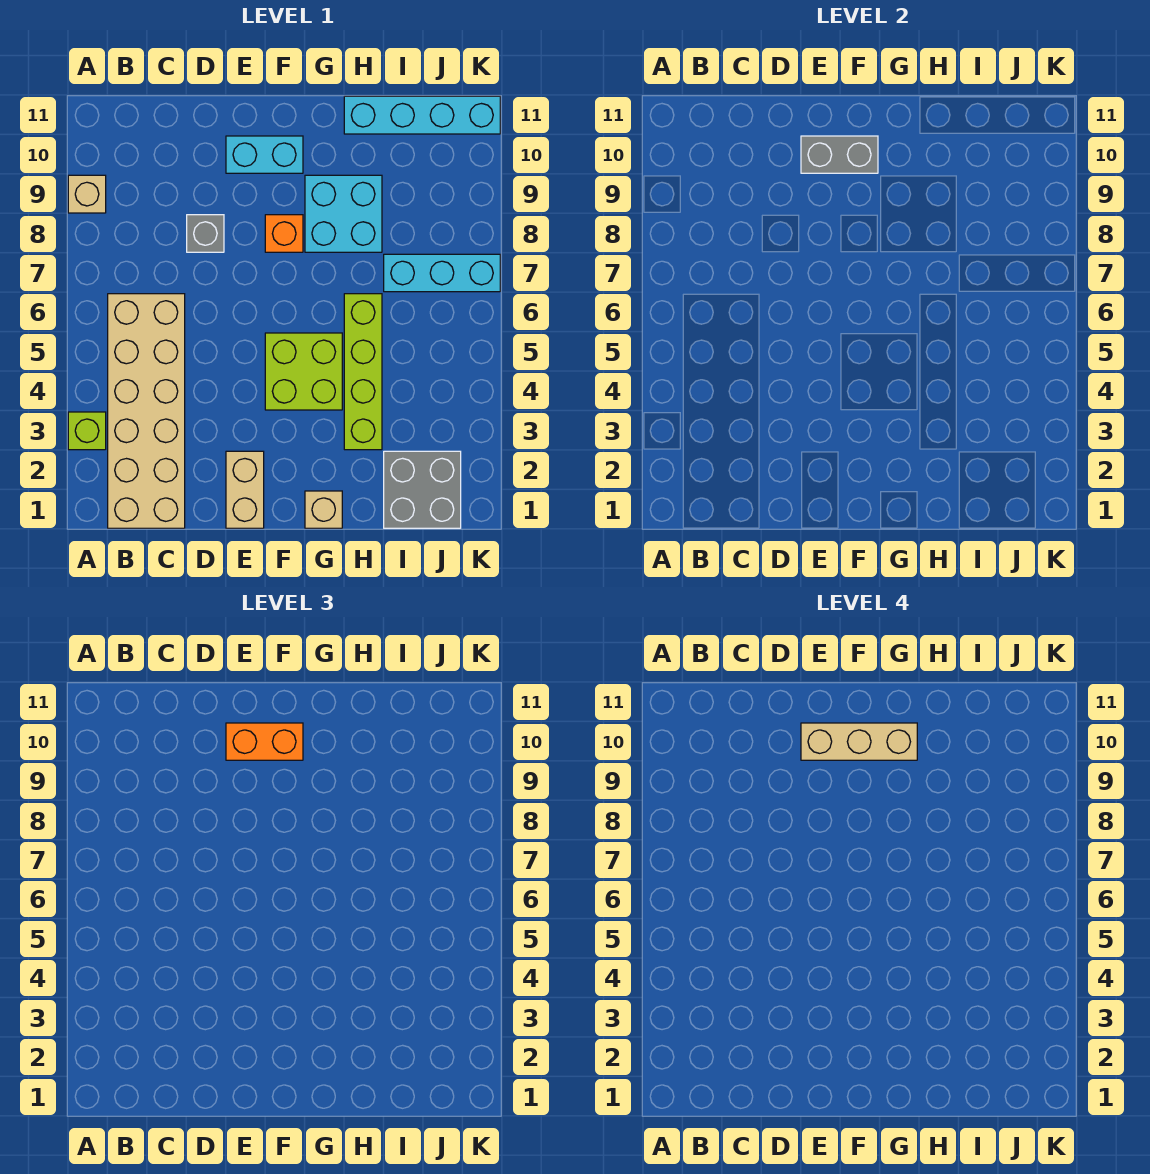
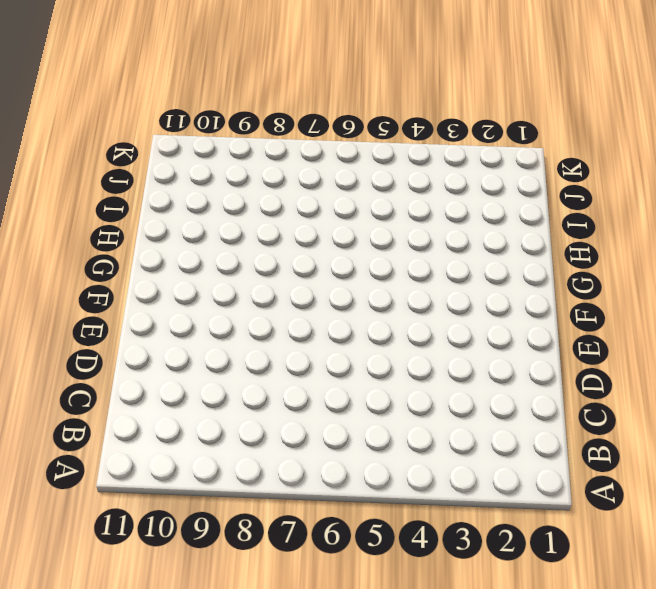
none -> lime brick A3 level 1
none -> tan brick A9 level 1
none -> tan brick B1:C6 level 1

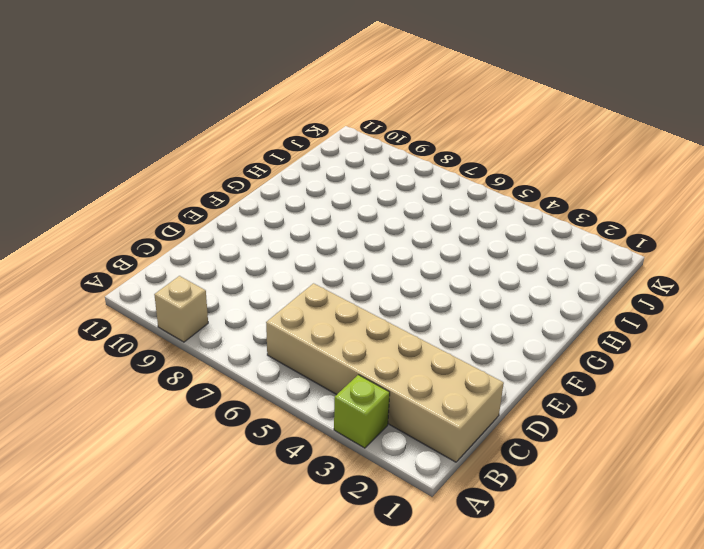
none -> grey brick D8 level 1
none -> tan brick E1:E2 level 1
none -> cyan brick E10:F10 level 1

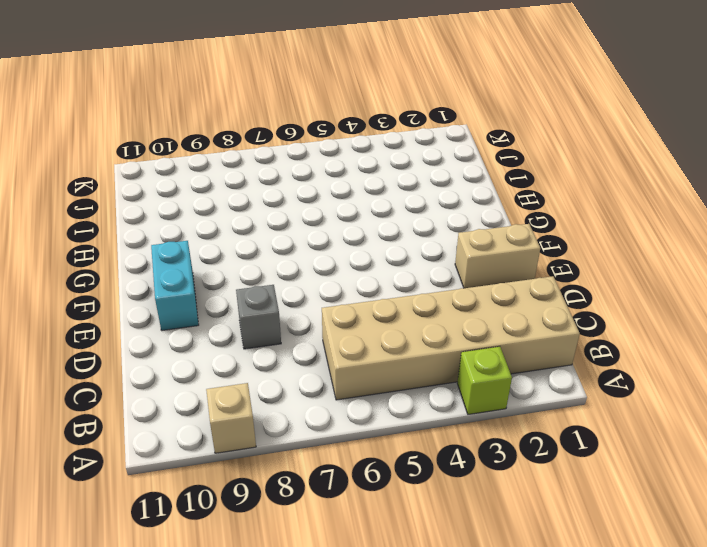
none -> lime brick F4:G5 level 1
none -> orange brick F8 level 1
none -> tan brick G1 level 1

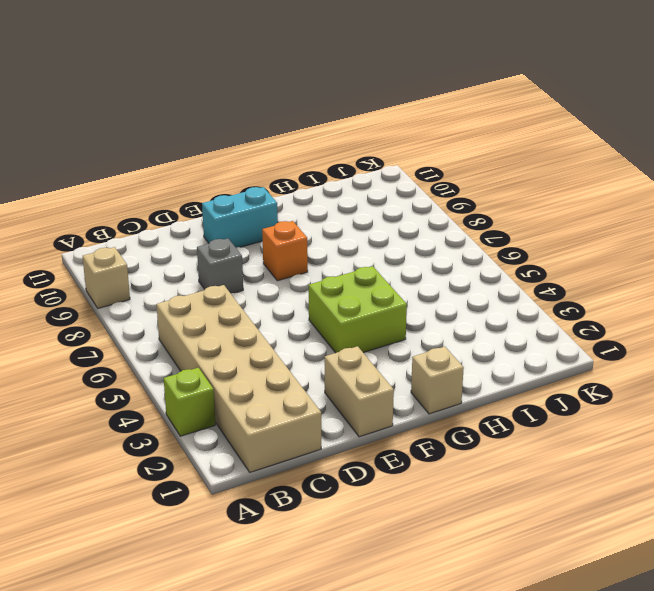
none -> cyan brick G8:H9 level 1
none -> lime brick H3:H6 level 1
none -> cyan brick H11:K11 level 1

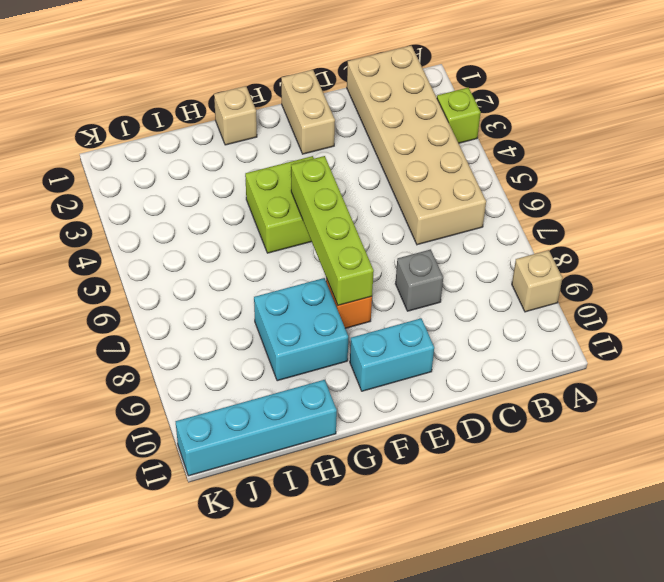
lime brick F5:F8 level 2 -> lime brick H3:H6 level 1
none -> grey brick I1:J2 level 1
none -> cyan brick I7:K7 level 1
none -> grey brick E10:F10 level 2

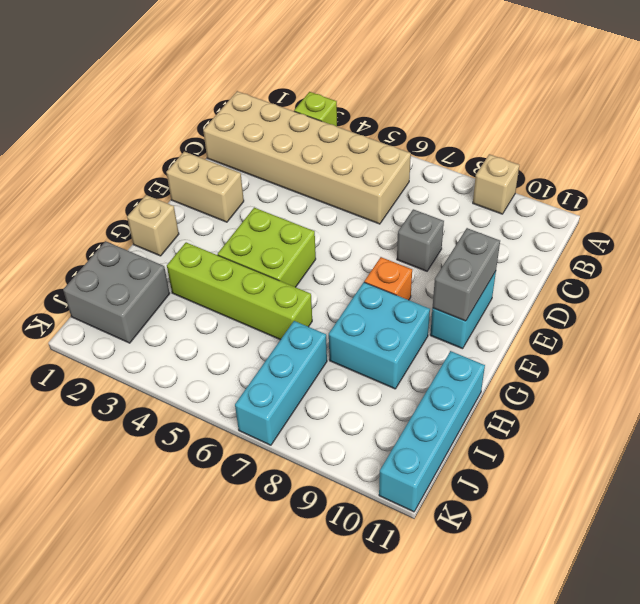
none -> orange brick E10:F10 level 3
none -> tan brick E10:G10 level 4

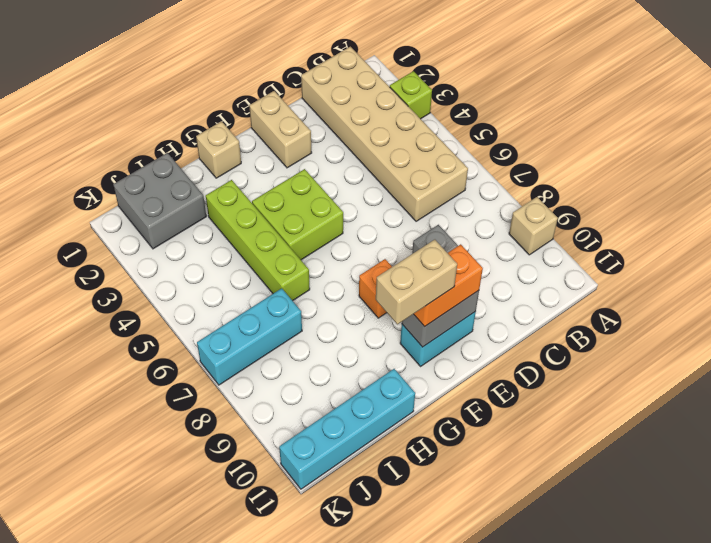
tan brick F10:G10 level 4 -> tan brick E10:G10 level 4
none -> cyan brick G8:H9 level 1

